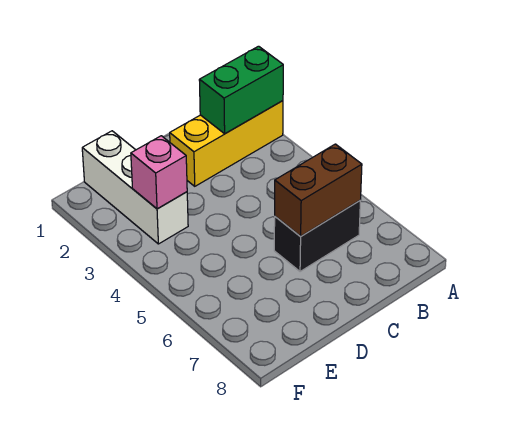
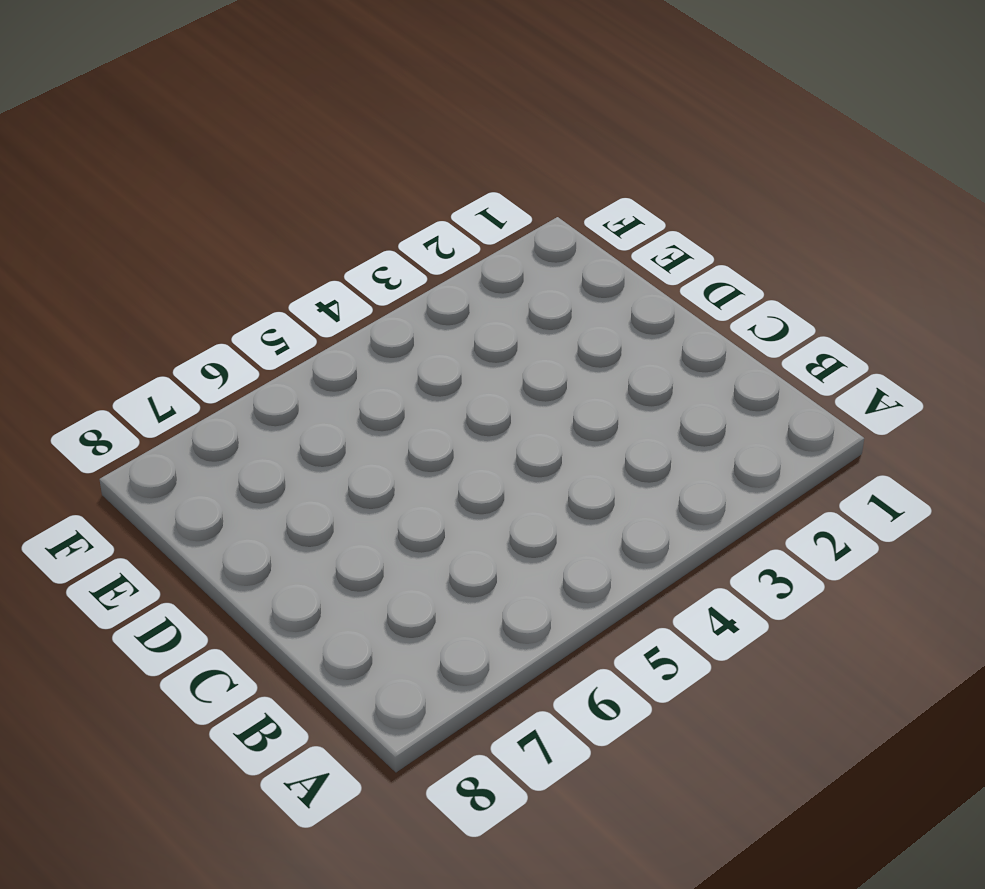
none -> yellow brick A2:C2 level 1
none -> black brick B6:C6 level 1

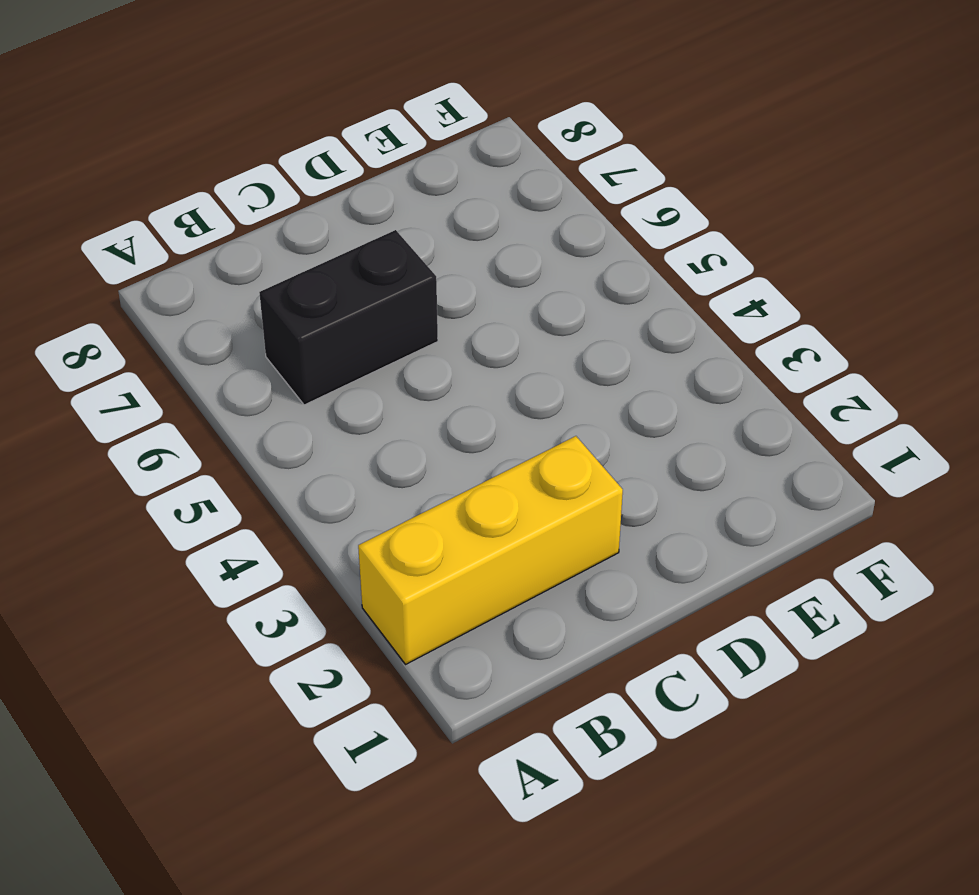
none -> white brick E1:E3 level 1
none -> green brick A2:B2 level 2

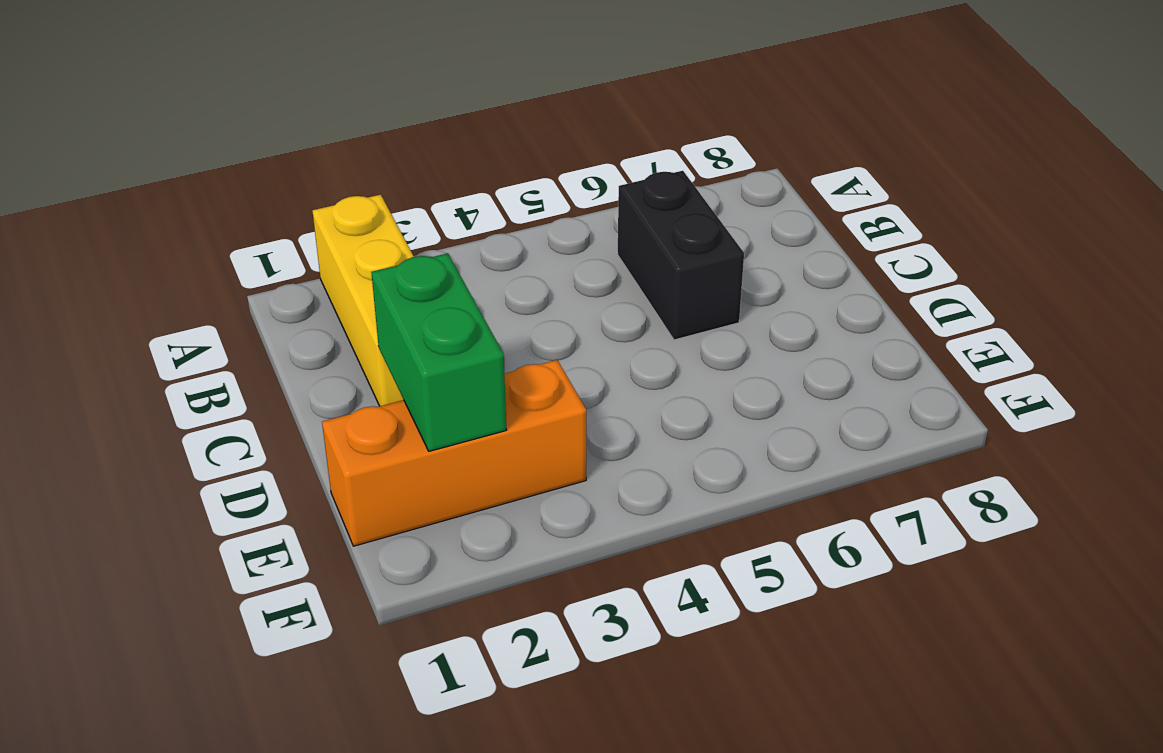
green brick D2:E2 level 2 -> green brick A2:B2 level 2
orange brick E1:E3 level 1 -> white brick E1:E3 level 1
none -> brown brick B6:C6 level 2
none -> pink brick E3 level 2

